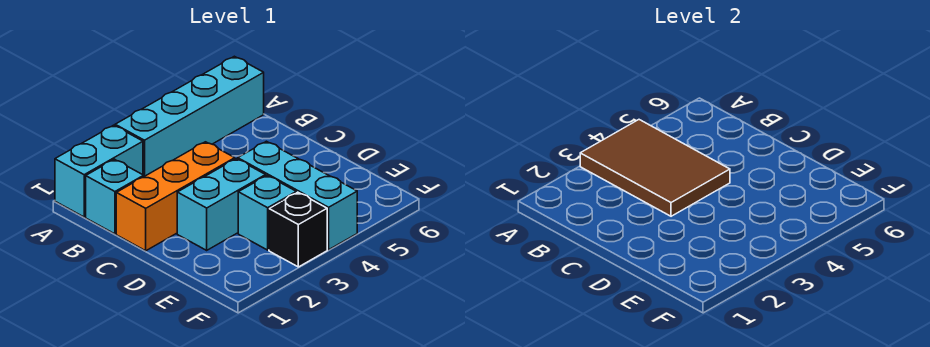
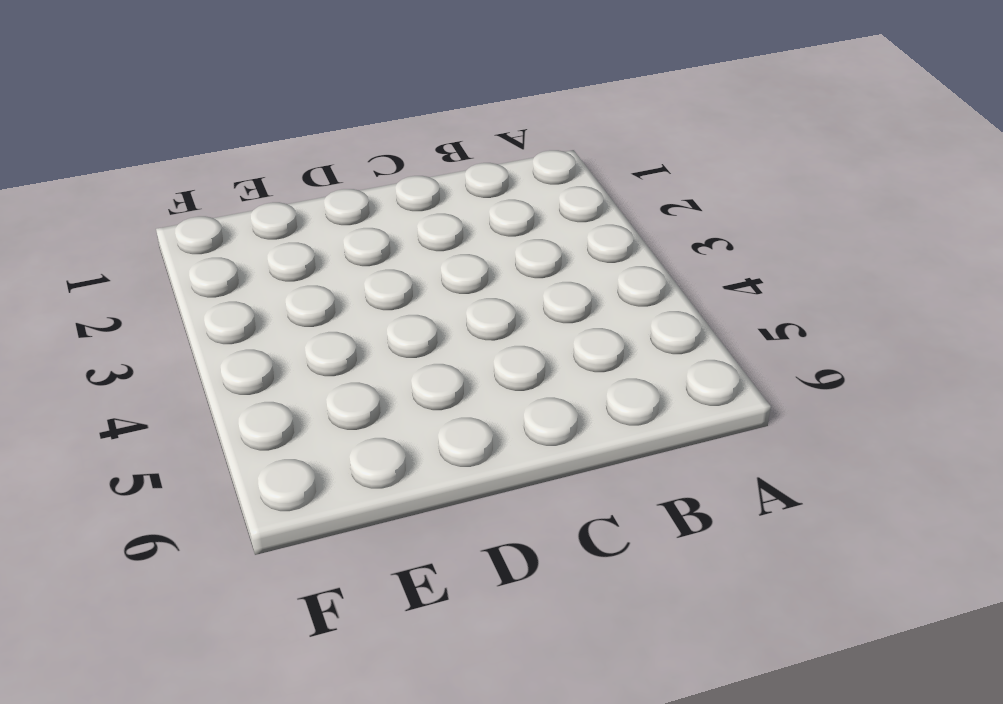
none -> cyan brick A1:A2 level 1
none -> cyan brick A3:A6 level 1

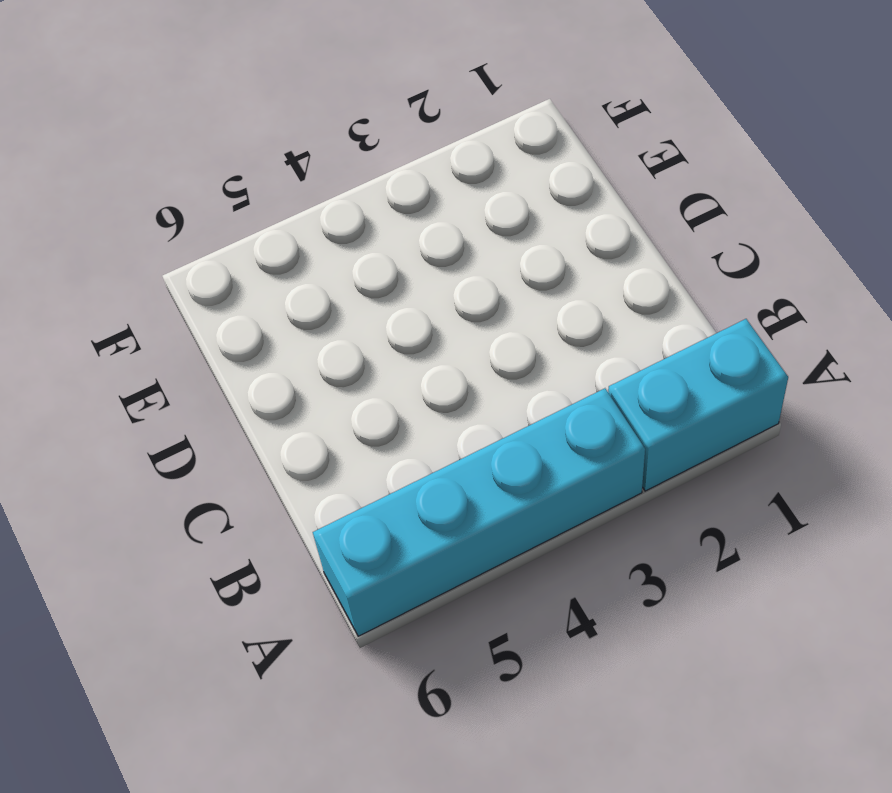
none -> cyan brick B1 level 1
none -> orange brick C1:C3 level 1

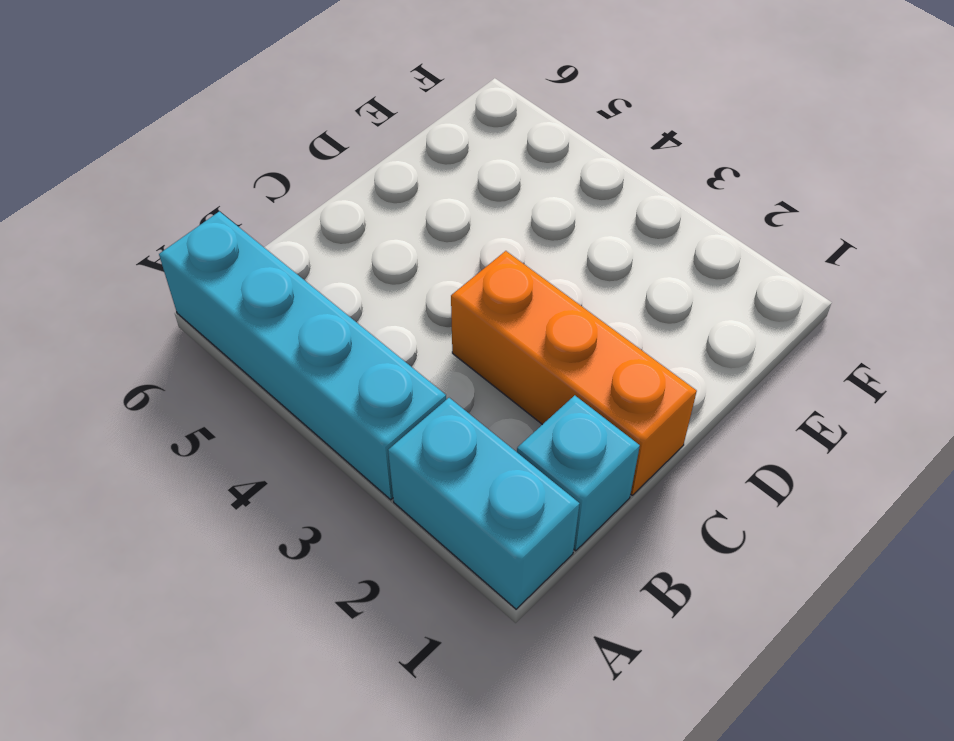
none -> cyan brick D2:D3 level 1
none -> cyan brick D4:F4 level 1

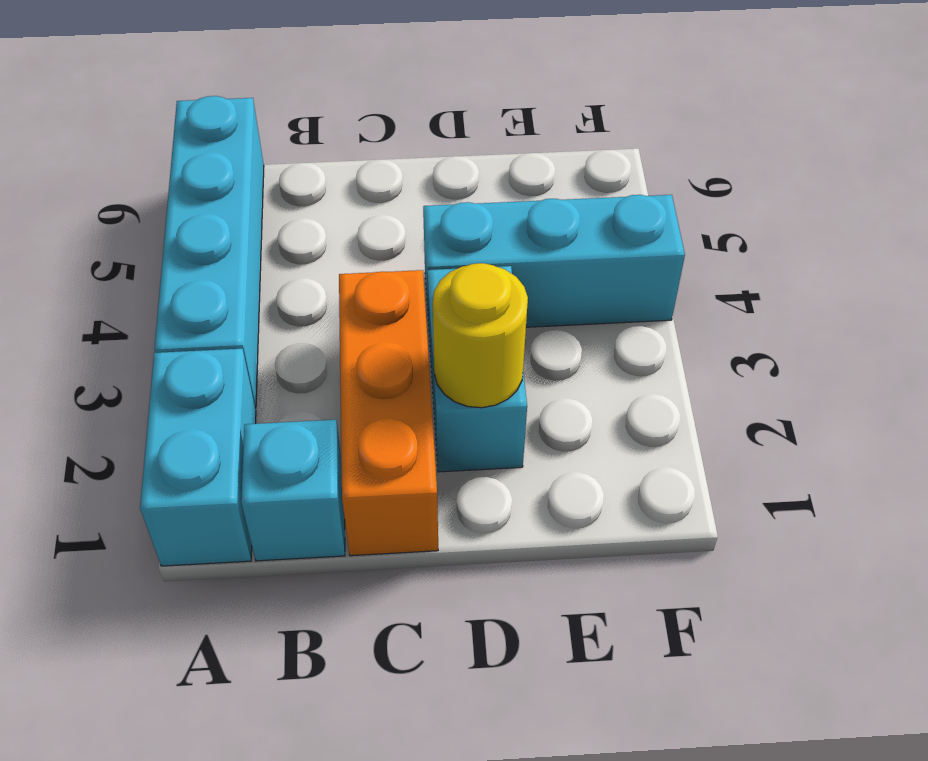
yellow round brick D2 level 2 -> none
none -> cyan brick E3 level 1
none -> black brick F3 level 1

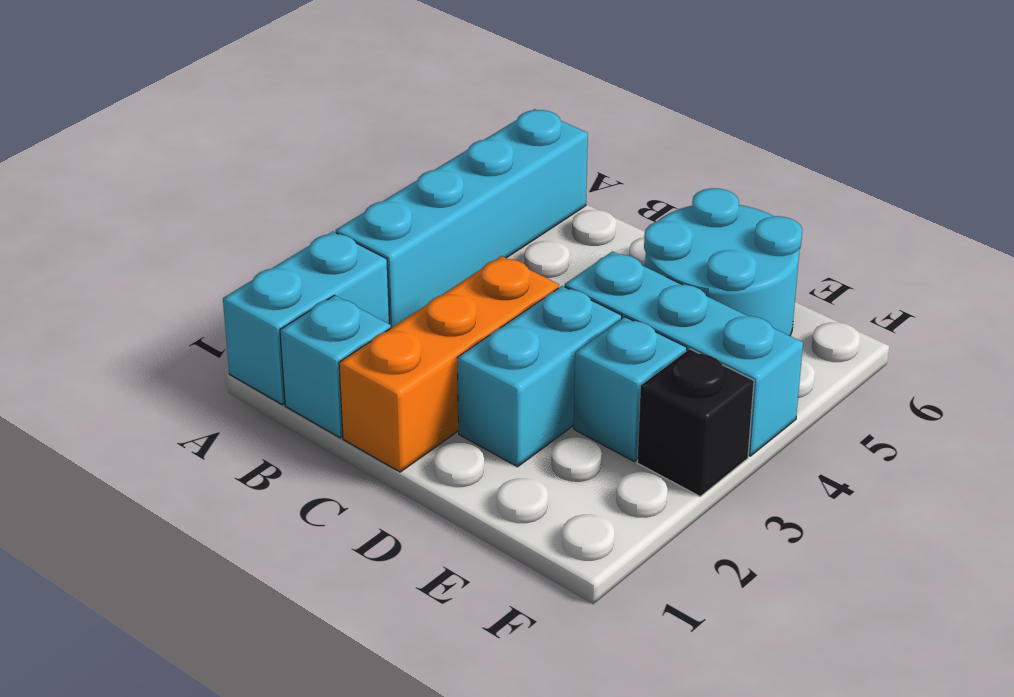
cyan round brick D5:E6 level 1 -> none
none -> brown tile A3:C4 level 2

